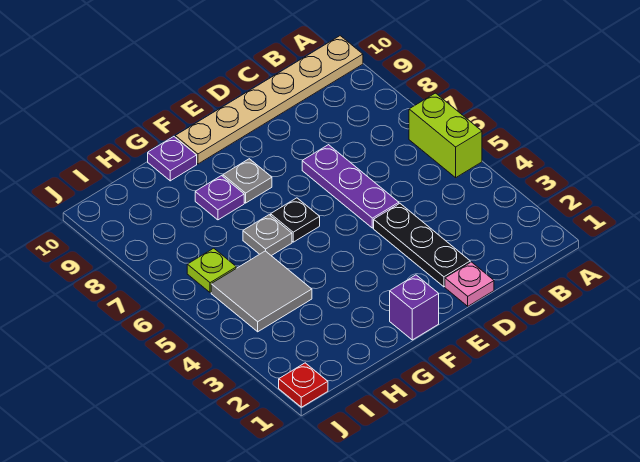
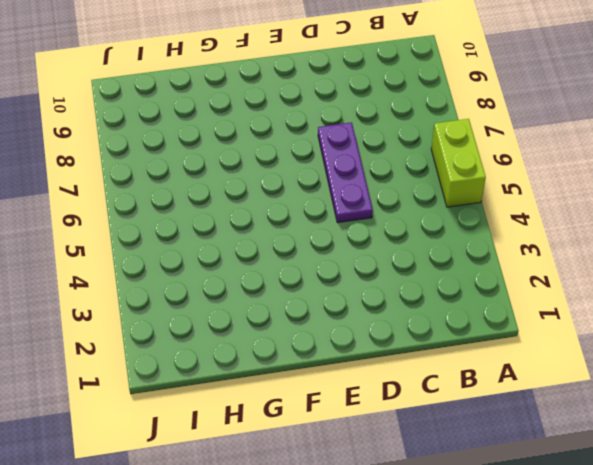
none -> tan plate A10:F10 level 1
none -> pink plate D1 level 1
none -> black plate D2:D4 level 1

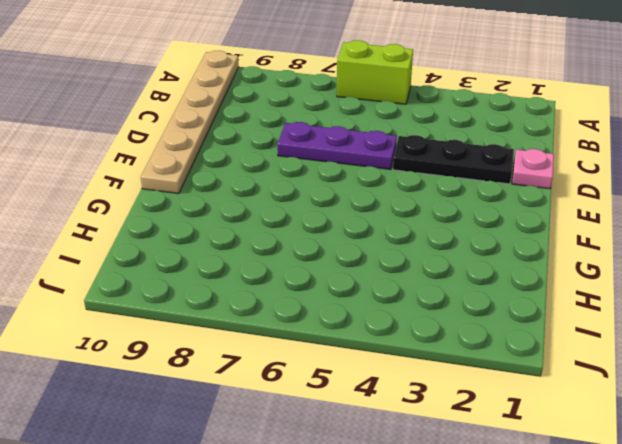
none -> purple brick F1 level 1
none -> black plate F6 level 1
none -> grey plate F8 level 1

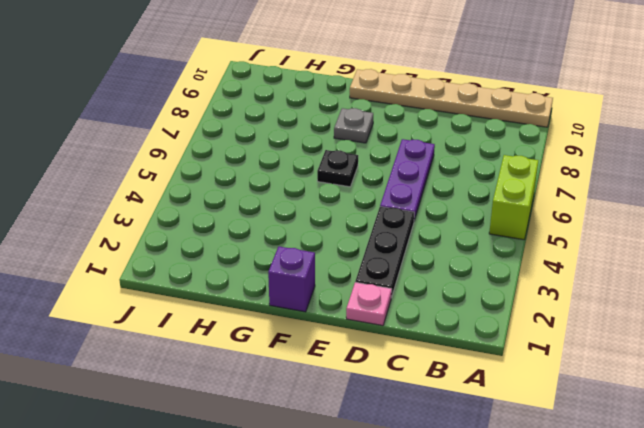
none -> grey plate G6 level 1
none -> purple plate G8 level 1
none -> purple plate G10 level 1

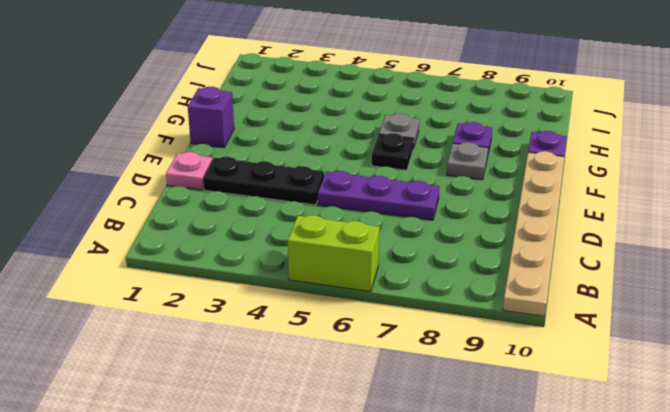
none -> grey tile H4:I5 level 1
none -> lime plate I6 level 1
none -> red plate J1 level 1

